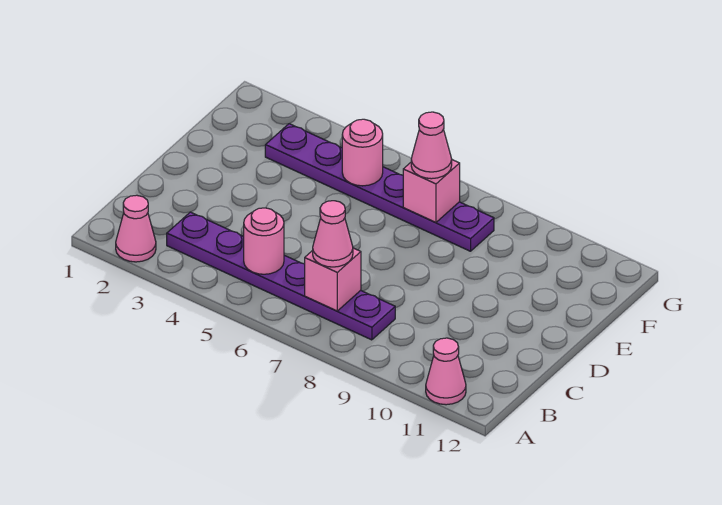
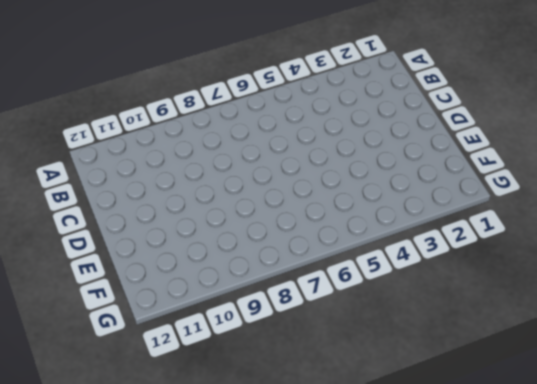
none -> pink cone A2 level 1
none -> pink cone A11 level 1

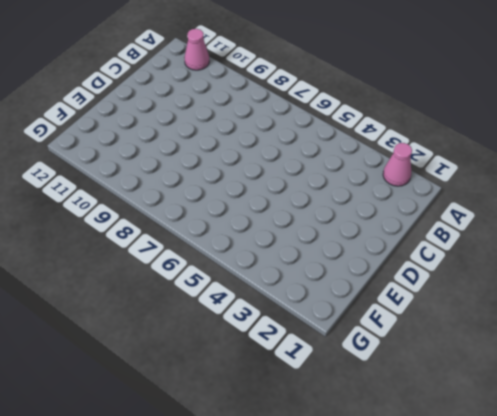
none -> purple plate B3:B8 level 1
none -> purple plate F3:F8 level 1

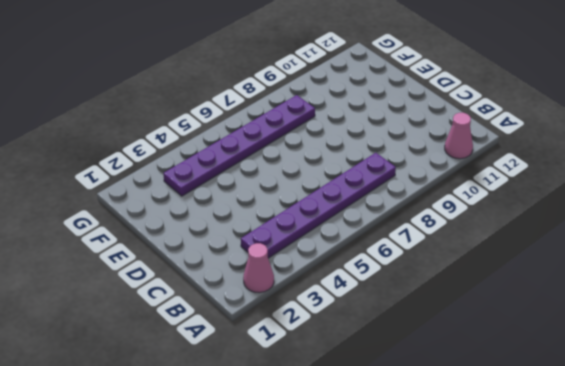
none -> pink round brick B5 level 2
none -> pink brick B7 level 2

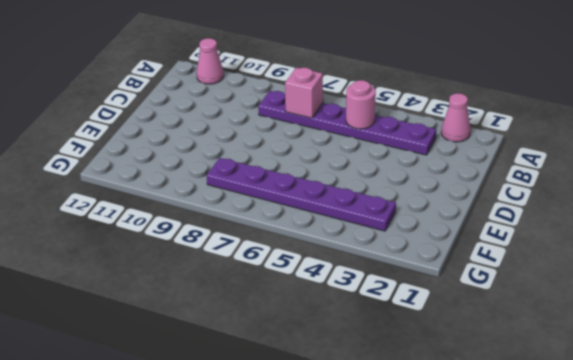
none -> pink round brick F5 level 2
none -> pink brick F7 level 2

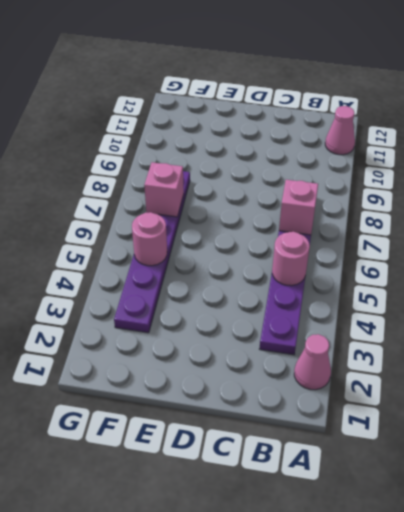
none -> pink cone B7 level 3
none -> pink cone F7 level 3

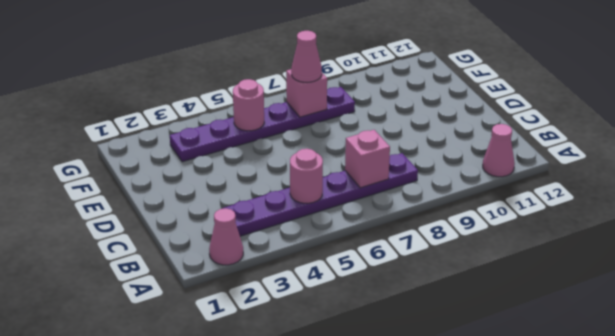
none -> pink cone B7 level 3

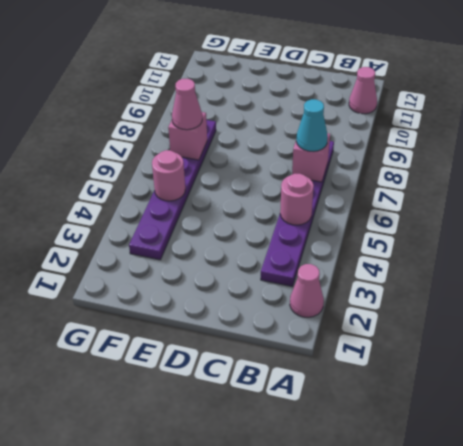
cyan cone B7 level 3 -> pink cone B7 level 3

